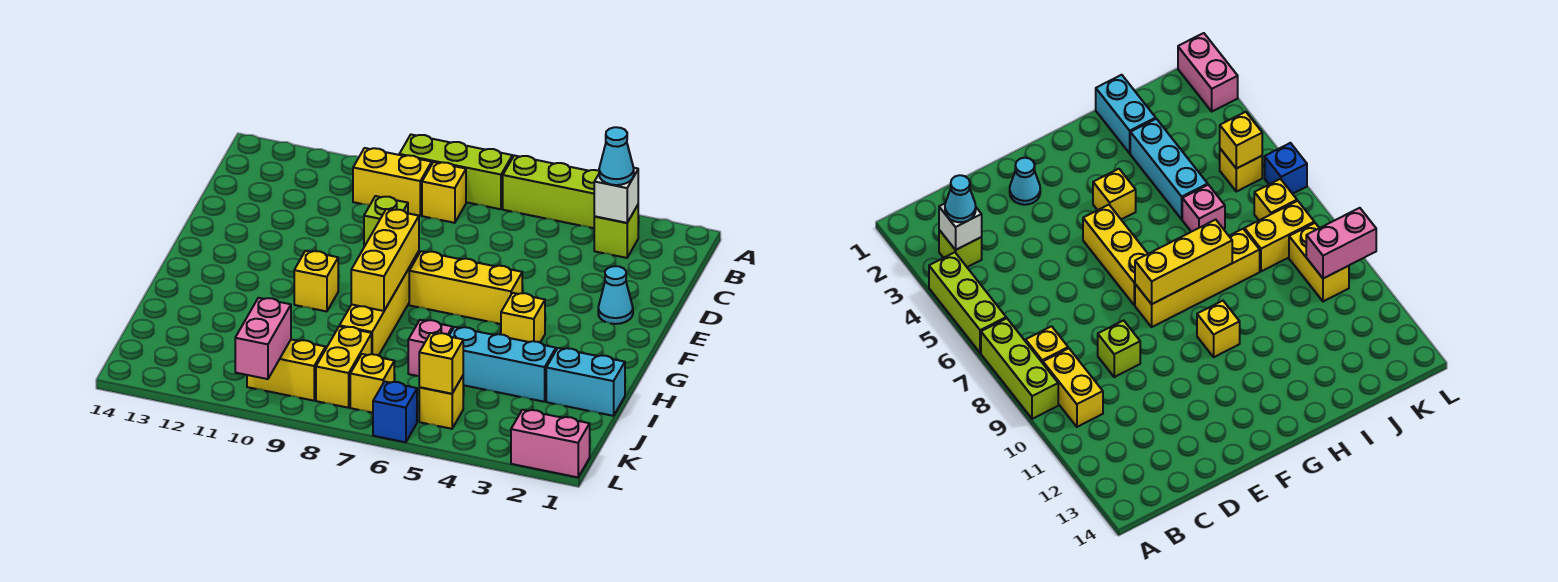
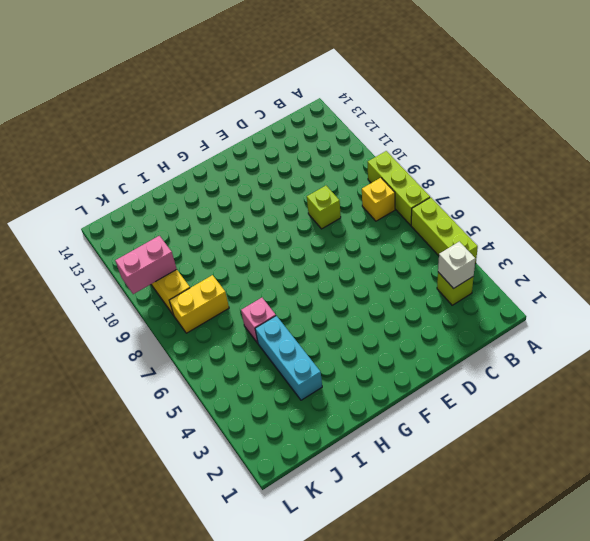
none -> yellow brick B9:B10 level 1
none -> cyan cone E2 level 1
none -> yellow brick F5:F7 level 1

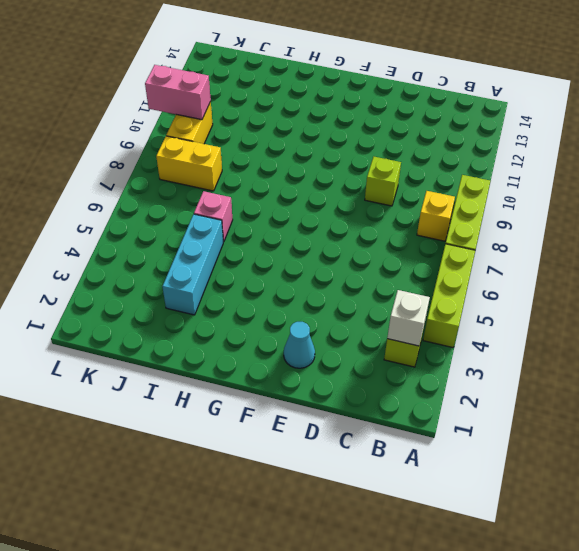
none -> yellow brick B9:B10 level 1
none -> yellow brick F5:F7 level 1
none -> yellow brick F8:I8 level 1

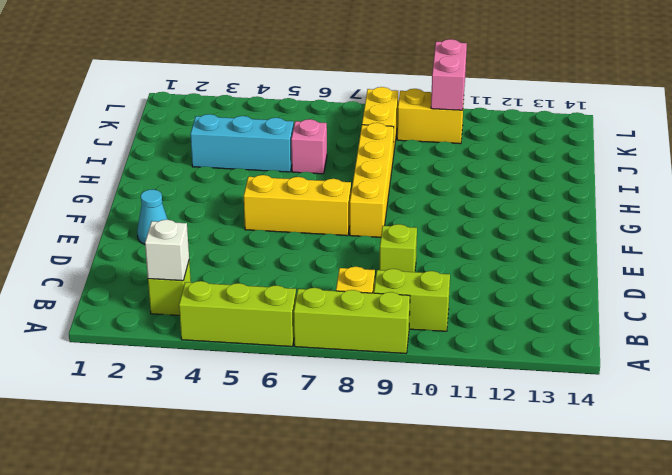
lime brick B9:B10 level 1 -> yellow brick B9:B10 level 1
none -> yellow brick G4 level 1
none -> yellow brick G10 level 1
none -> cyan brick I1:I2 level 1

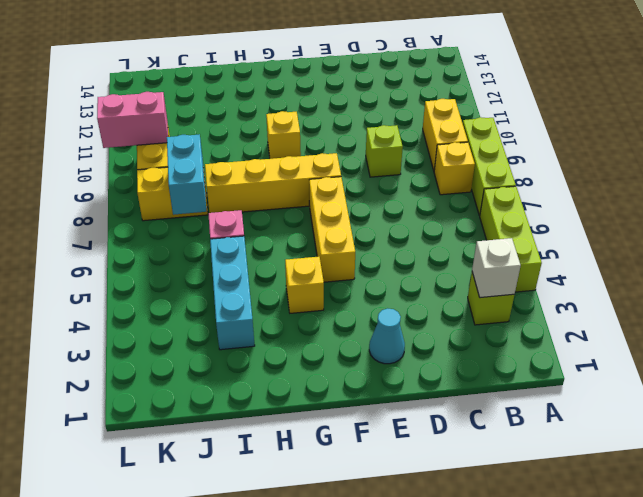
cyan brick J7:J8 level 2 -> cyan brick I1:I2 level 1
none -> yellow brick K5 level 1
none -> yellow brick K7 level 1
none -> pink brick L1:L2 level 1

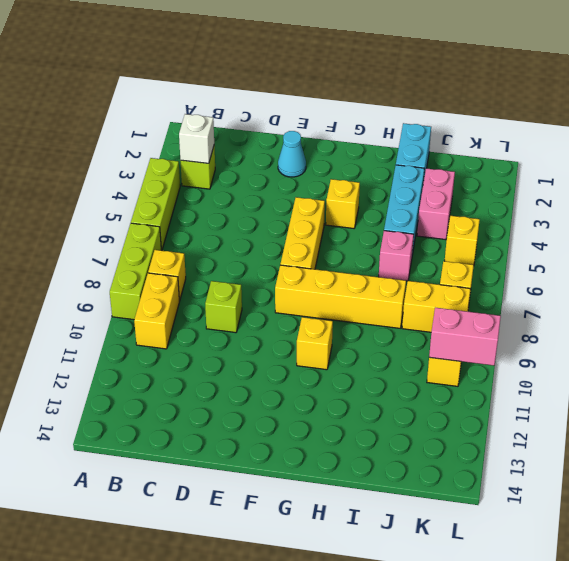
pink brick J3:J4 level 1 -> pink brick L1:L2 level 1
none -> blue brick L6 level 1
none -> yellow brick F8:H8 level 2
none -> yellow brick K5 level 2

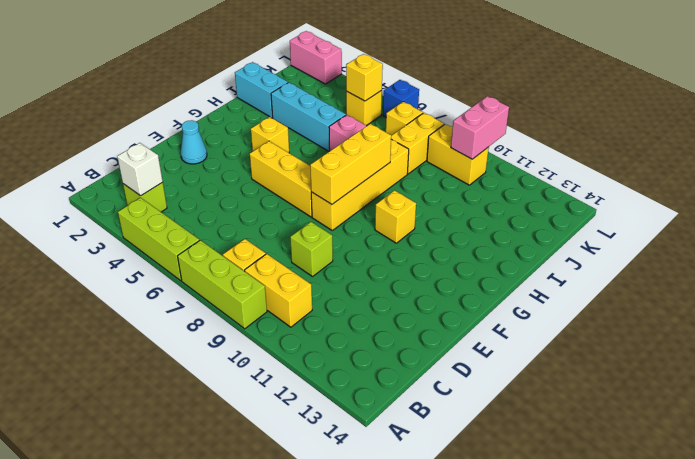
none -> cyan cone B3 level 3

